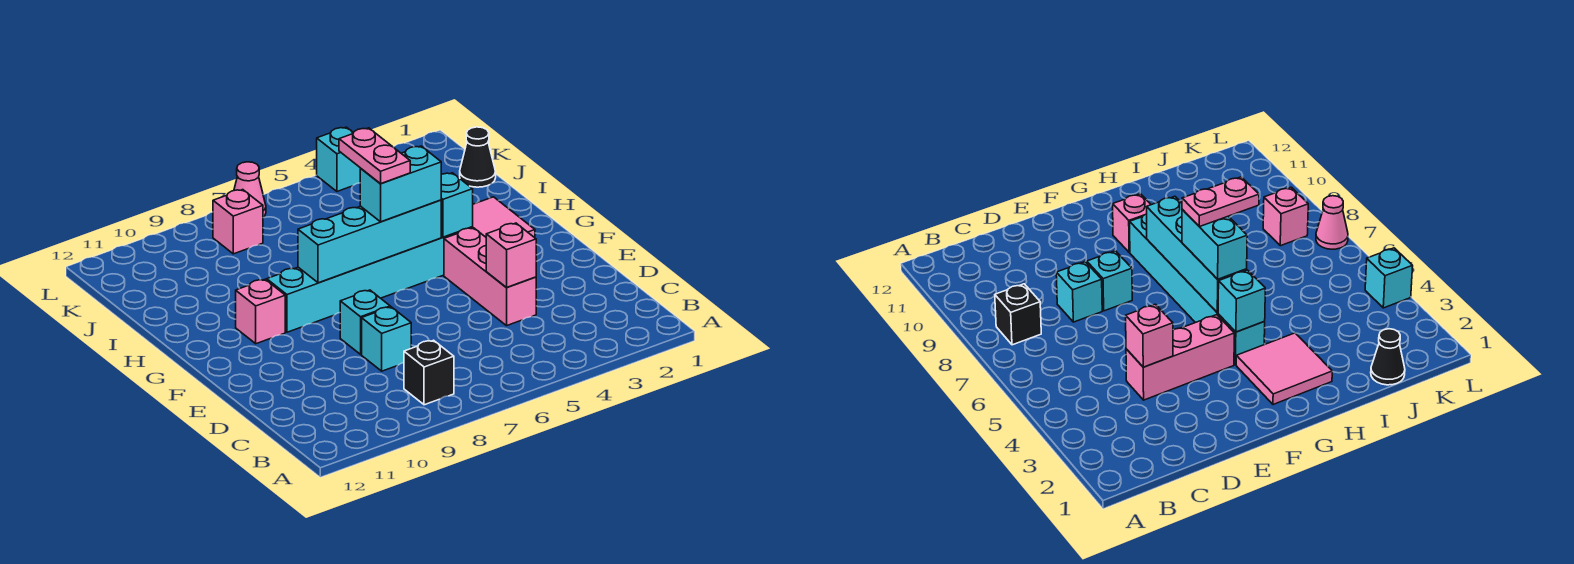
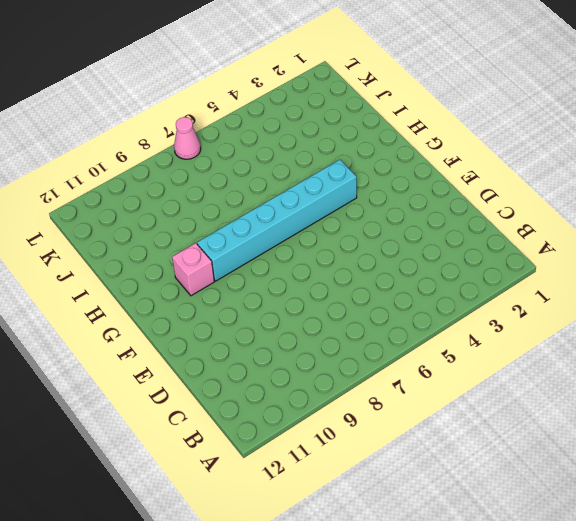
none -> black brick B8 level 1
none -> pink brick D4:F4 level 1
none -> cyan brick D8 level 1

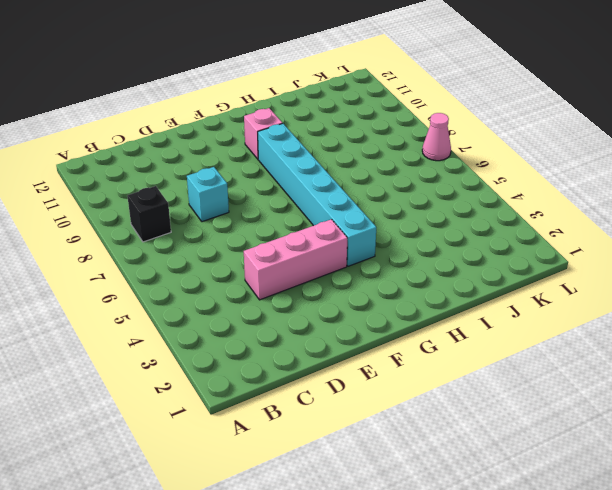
none -> cyan brick E8 level 1
none -> pink tile G2:H3 level 1
none -> black cone J1 level 1

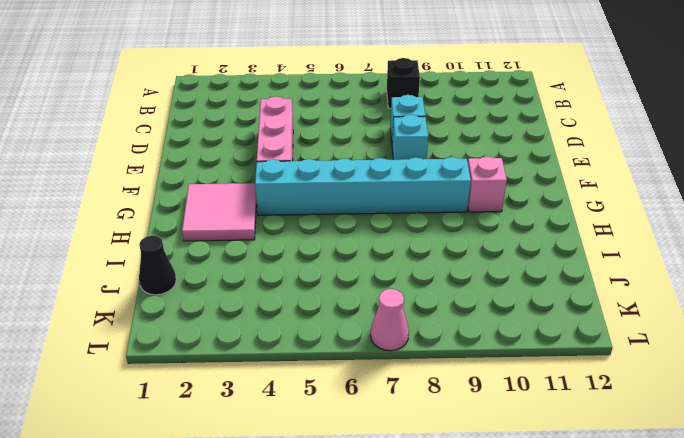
none -> pink brick K8 level 1
none -> cyan brick L4 level 1
none -> pink brick D4 level 2

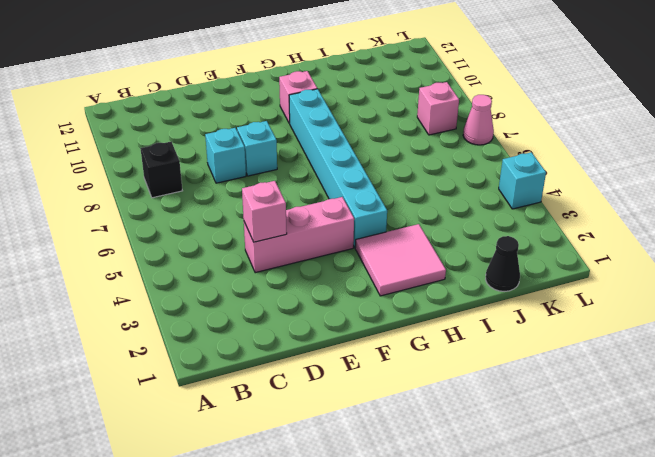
none -> cyan brick G4 level 2
none -> cyan brick G5:G8 level 2
none -> cyan brick G5:G6 level 3

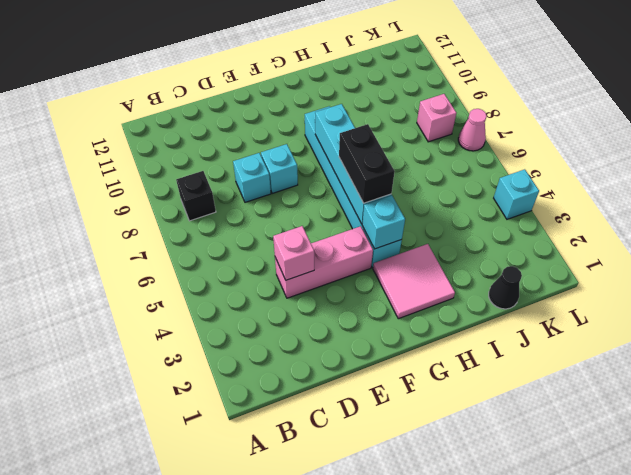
black brick G5:G6 level 3 -> cyan brick G5:G6 level 3
none -> pink brick G10 level 1
none -> pink plate G6:H6 level 4

